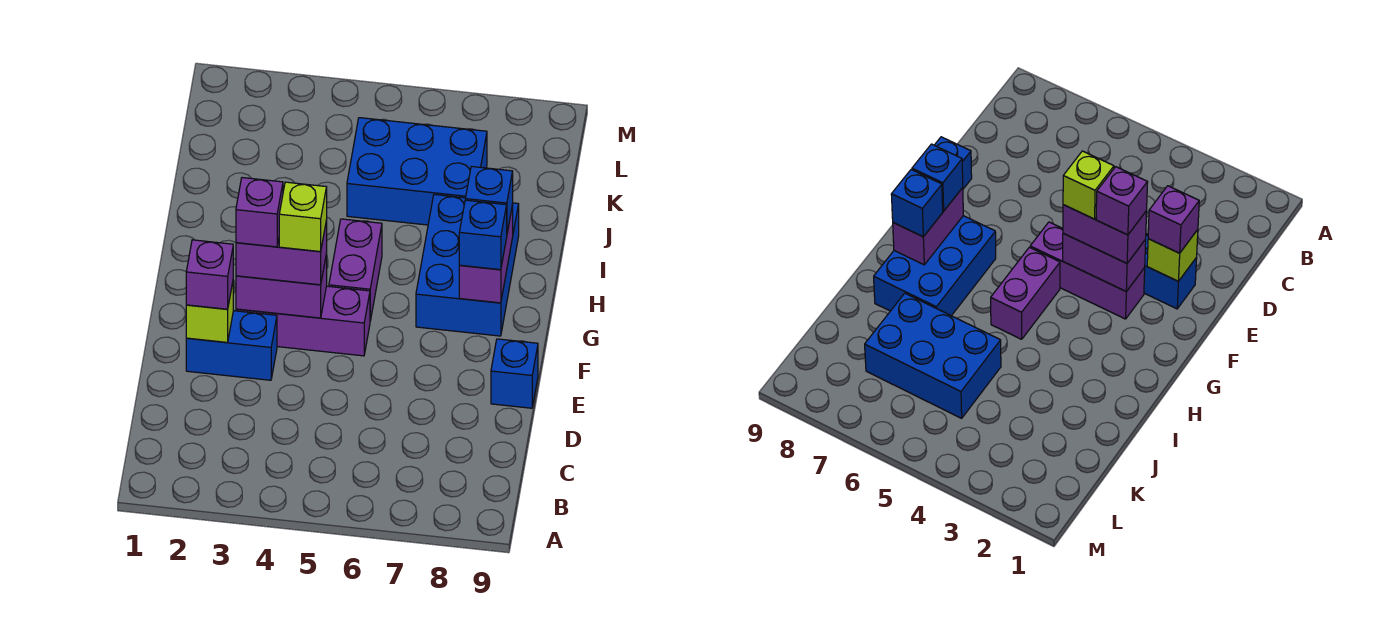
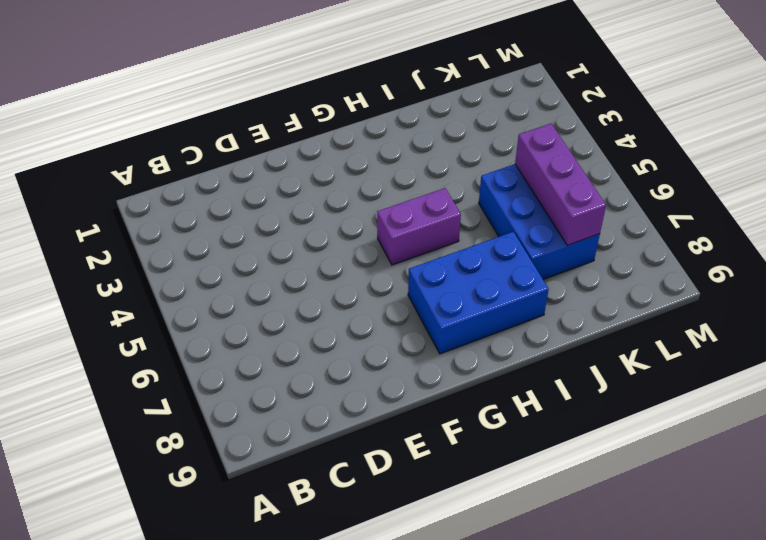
purple brick K5:K7 level 2 -> purple brick F3:F5 level 1
none -> blue brick E2:E3 level 1
none -> blue brick E9 level 1
none -> lime brick E2 level 2

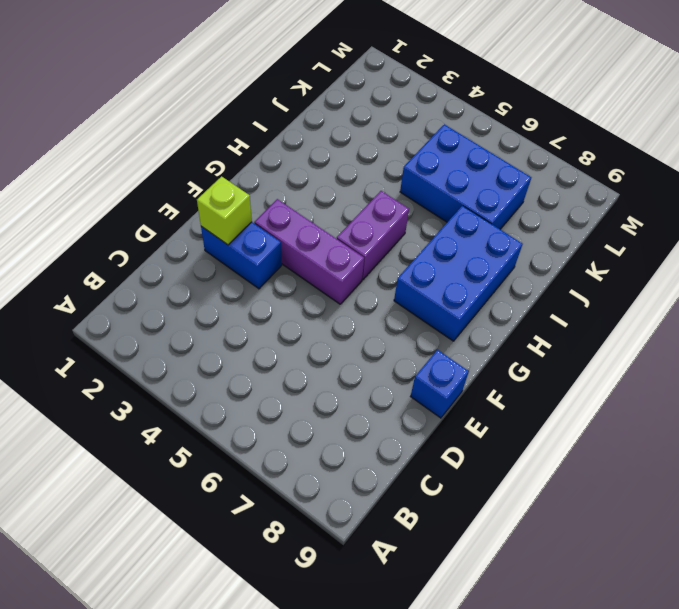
none -> purple brick F3:F4 level 2
none -> purple brick G8:H8 level 2
none -> purple brick E2 level 3

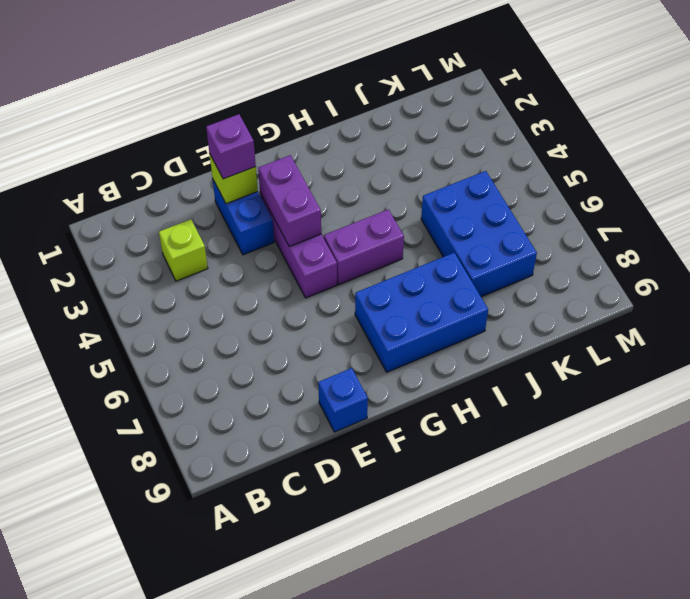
lime brick C3 level 1 -> lime brick F4 level 4
none -> purple brick G8:H8 level 2
none -> purple brick F3:F4 level 3
none -> blue brick G8 level 3

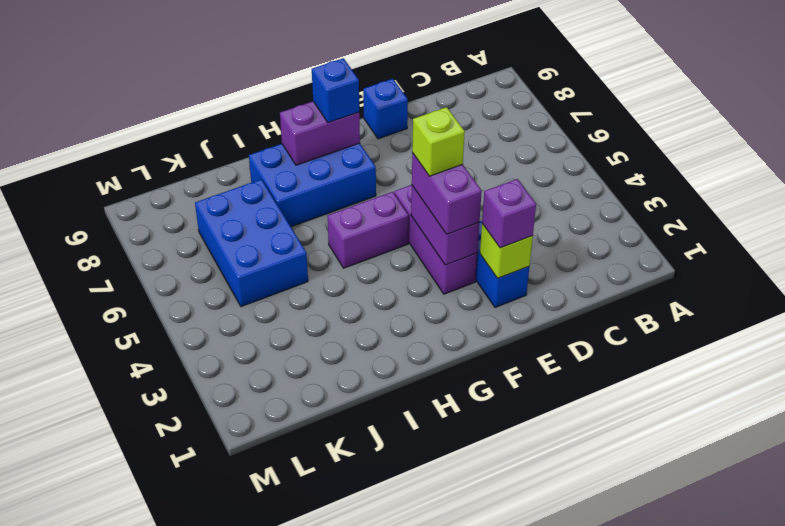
none -> blue brick H8 level 3
none -> purple brick F3 level 4

